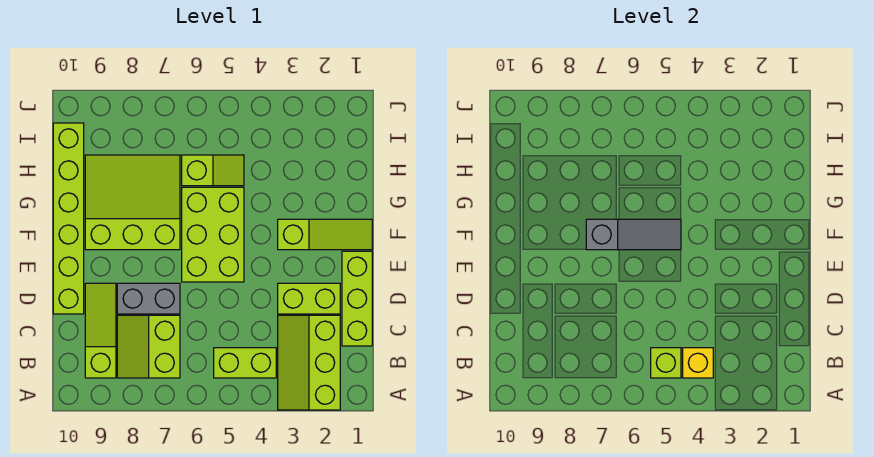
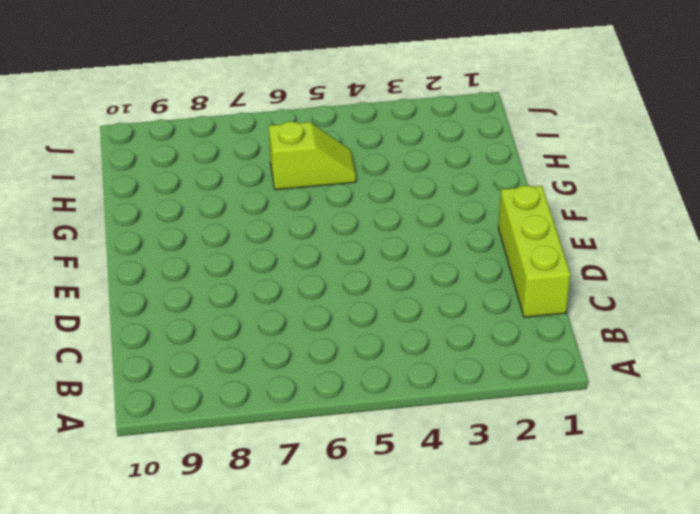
none -> lime slope A2:C3 level 1 top 2
none -> lime brick B4:B5 level 1
none -> lime slope B7:C8 level 1 top 7

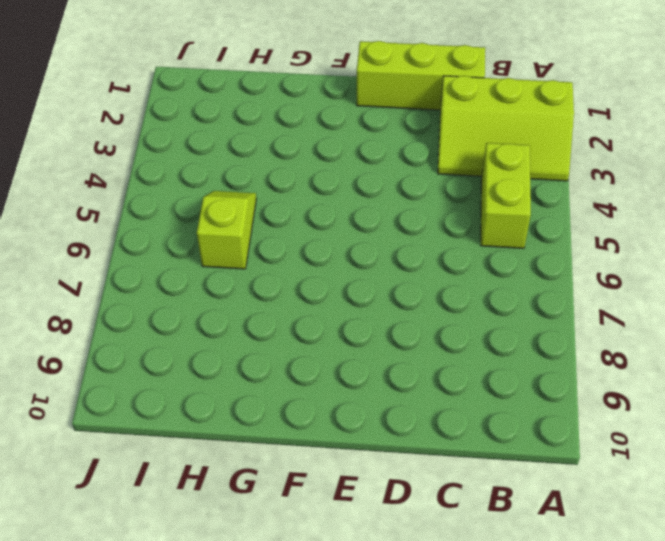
none -> lime slope B7:C8 level 1 top 7
none -> lime slope B9:D9 level 1 top B
none -> lime brick D2:D3 level 1

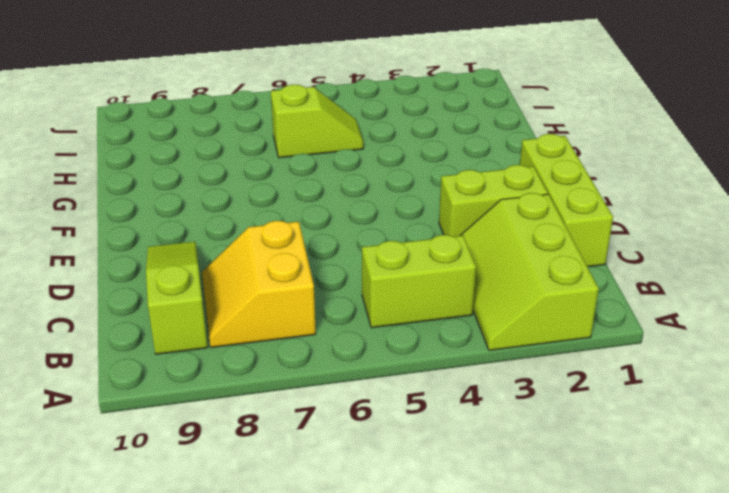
yellow slope B7:C8 level 1 top 7 -> lime slope B7:C8 level 1 top 7
none -> grey brick D7:D8 level 1
none -> lime brick D10:I10 level 1
none -> lime brick E5:G6 level 1

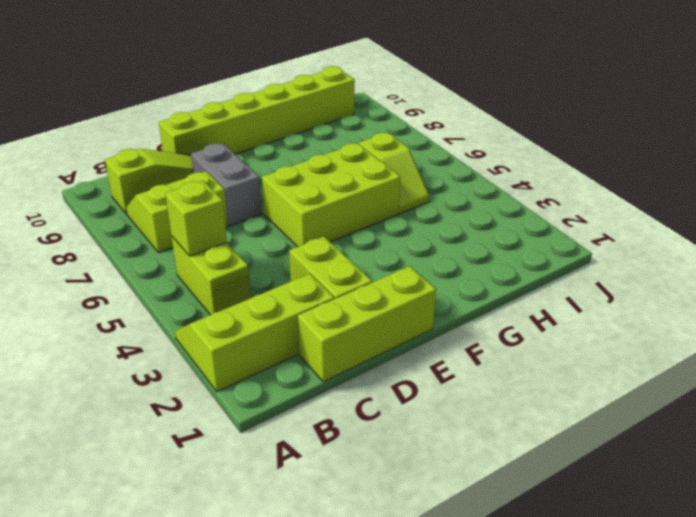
none -> lime slope F1:F3 level 1 top 3
none -> lime slope F7:H9 level 1 top F
none -> yellow brick B4 level 2

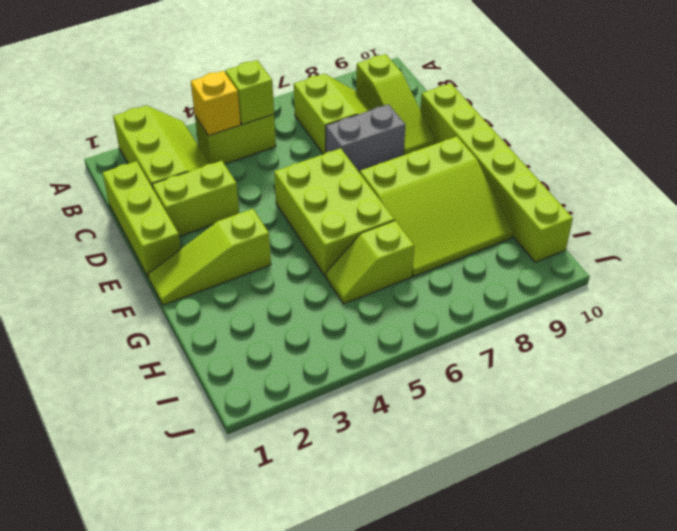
none -> grey slope F5:F7 level 2 top 7

